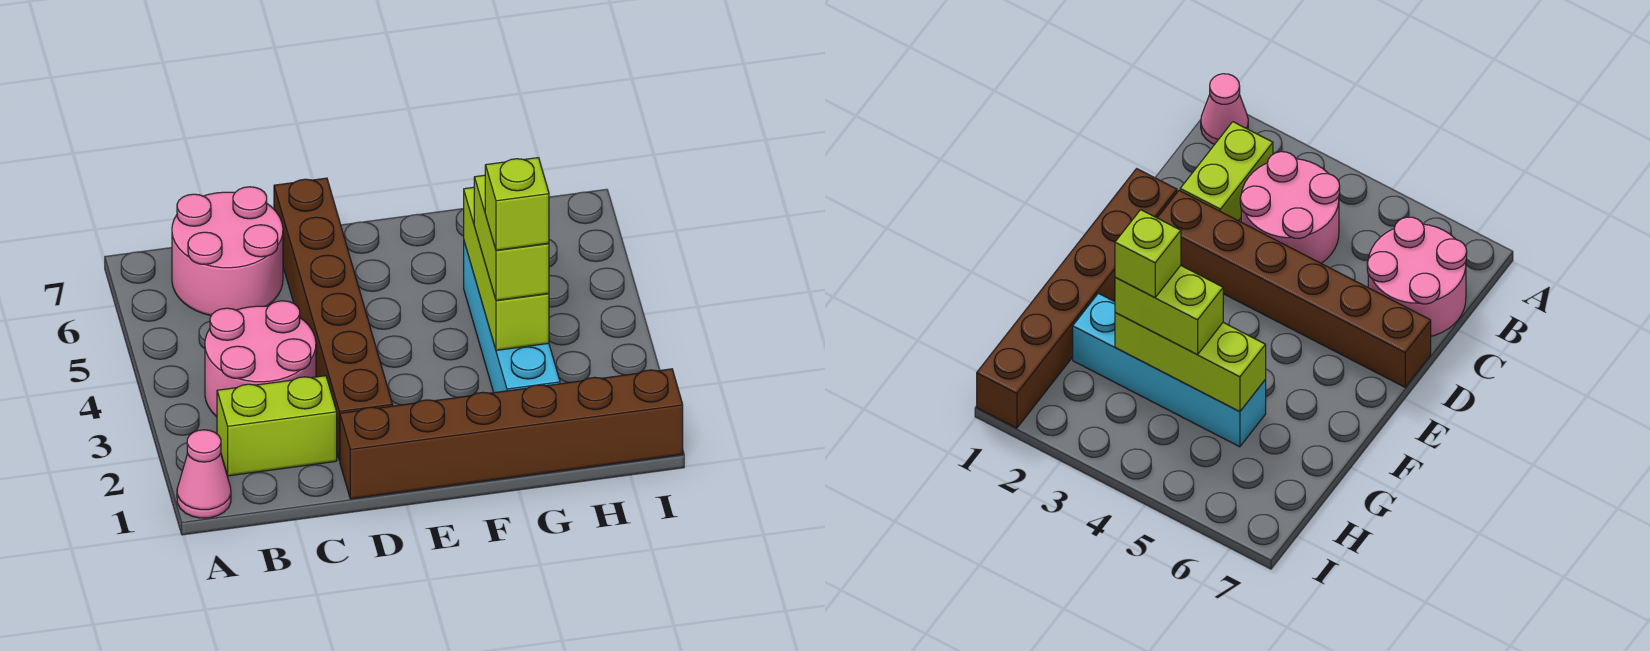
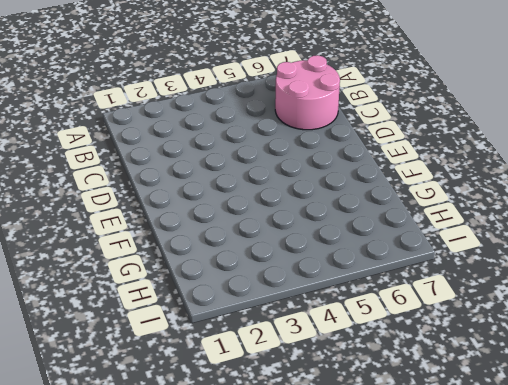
none -> pink cone A1 level 1
none -> lime brick B2:C2 level 1

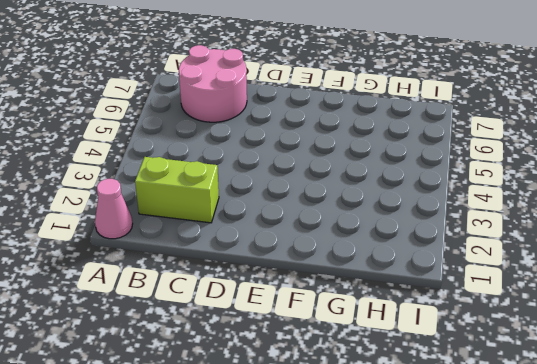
none -> pink round brick B3:C4 level 1
none -> brown brick D1:I1 level 1

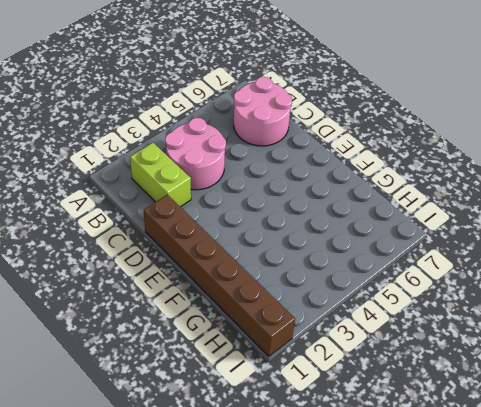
none -> pink cone A1 level 1
none -> brown brick D2:D7 level 1

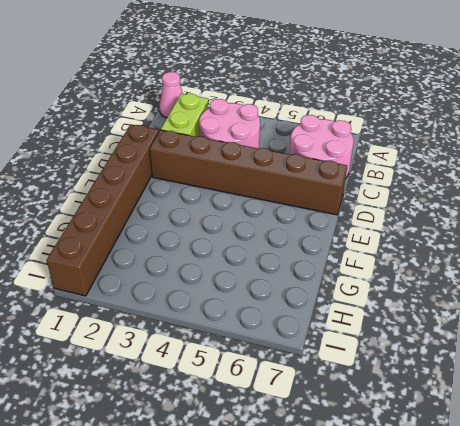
none -> cyan brick G2:G5 level 1
none -> lime brick G3:G5 level 2

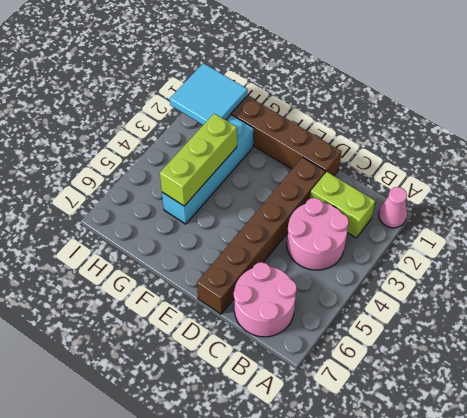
cyan tile H1:I2 level 2 -> none
none -> lime brick G3:G4 level 3
none -> lime brick G3 level 4

